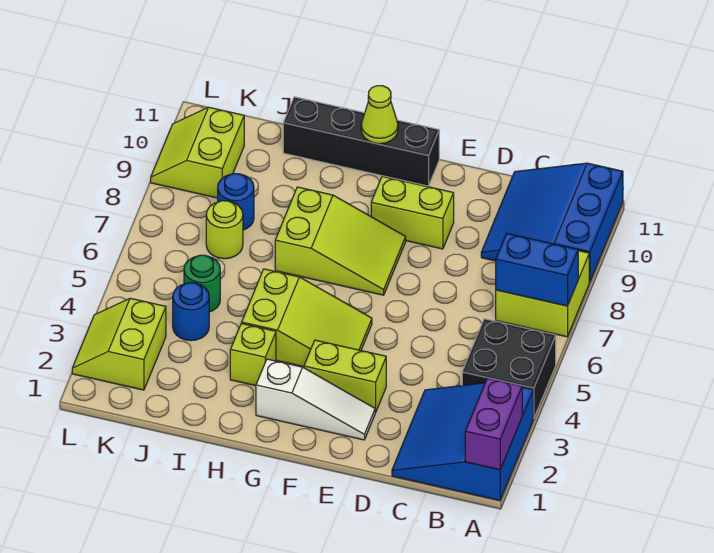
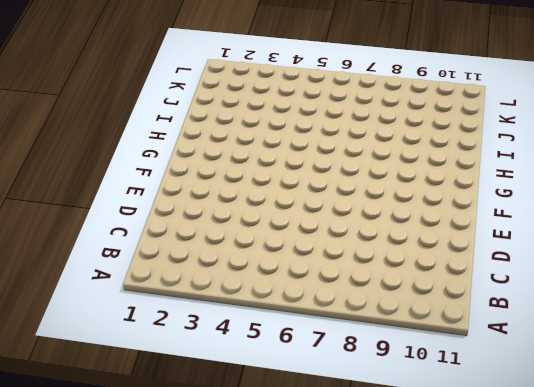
none -> blue slope A1:C3 level 1 top A
none -> black brick A4:B5 level 1
none -> lime brick A7:B8 level 1

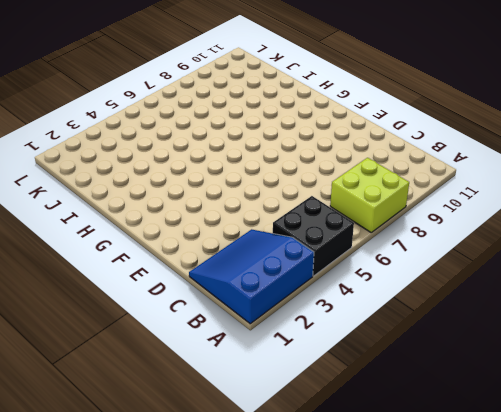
none -> blue slope A9:C11 level 1 top A
none -> white slope E2:G2 level 1 top G
none -> lime brick E3:F3 level 1

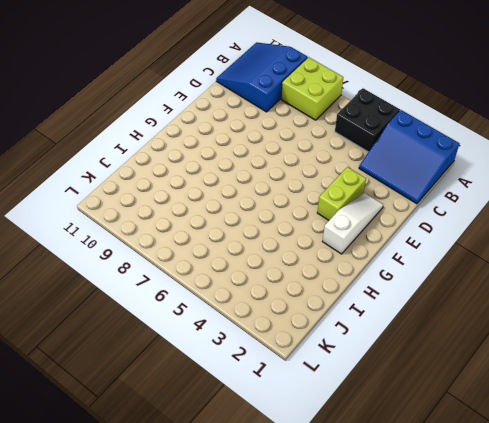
blue slope A9:C11 level 1 top 9 -> blue slope A9:C11 level 1 top A
none -> lime brick E9:F9 level 1
none -> lime slope F4:H5 level 1 top H
none -> lime slope F7:H8 level 1 top H

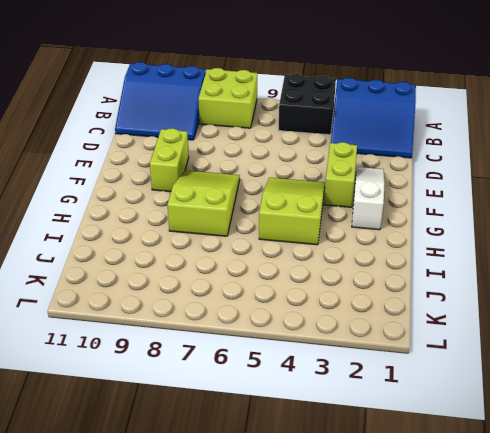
none -> black brick F11:I11 level 1
none -> lime brick H3 level 1
none -> blue round brick J4 level 1

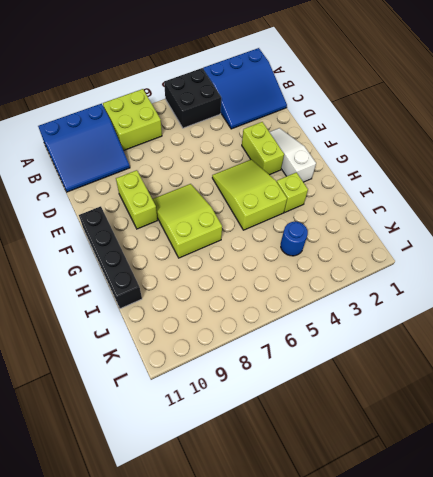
none -> green round brick J5 level 1
none -> lime round brick J7 level 1
none -> blue round brick J8 level 1

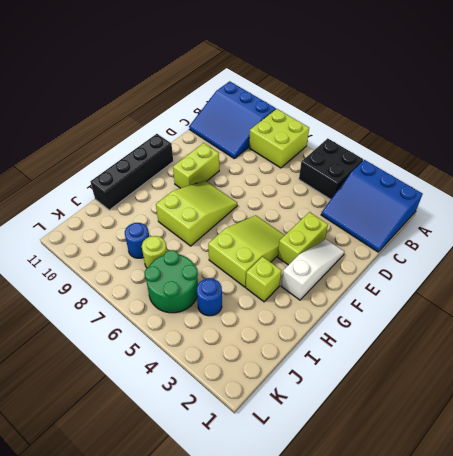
green round brick J5:K6 level 1 -> green round brick J5 level 1
none -> lime slope K2:L3 level 1 top K
none -> lime slope K9:L10 level 1 top K
none -> purple brick A1:A2 level 2

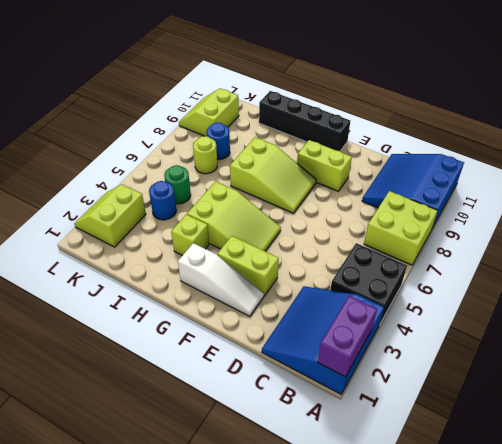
none -> blue brick A7:B7 level 2
none -> lime cone G11 level 2

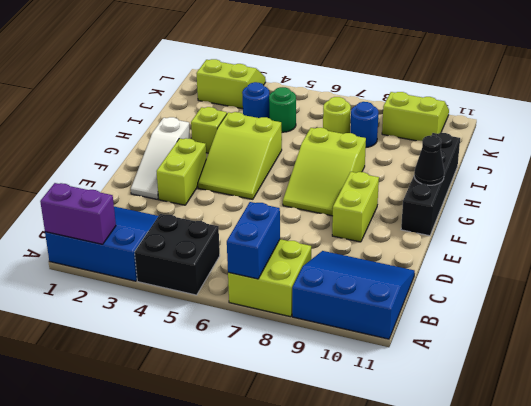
black cone G11 level 2 -> lime cone G11 level 2

